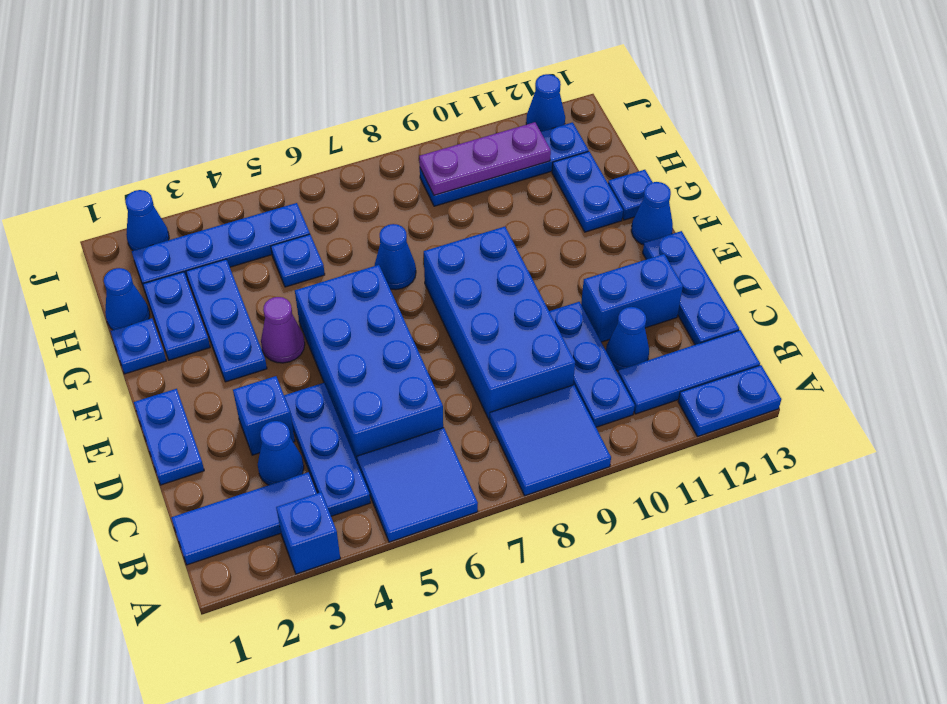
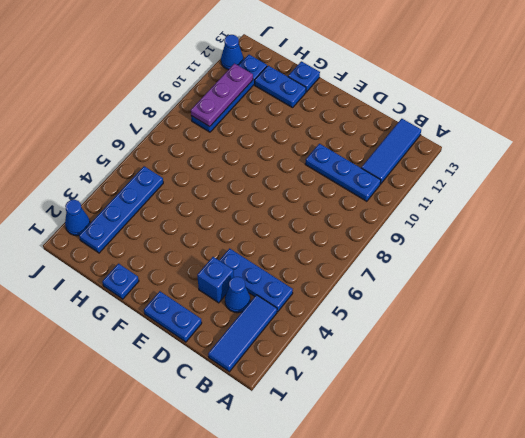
none -> blue brick A3 level 1
none -> blue tile A5:B6 level 1
none -> blue tile A8:B9 level 1
none -> blue plate A12:A13 level 1

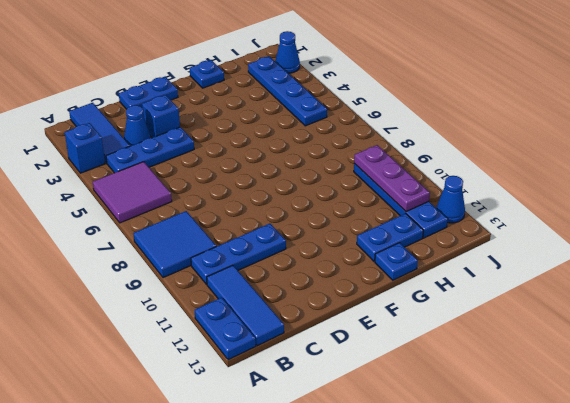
purple tile A5:B6 level 1 -> blue tile A5:B6 level 1
none -> blue brick C5:F6 level 1
none -> blue brick C8:F9 level 1
none -> blue cone C11 level 1
none -> blue plate C13:E13 level 1

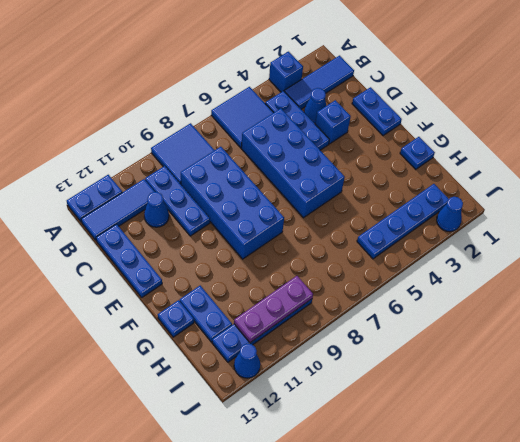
none -> blue brick D11:D12 level 1
none -> blue plate F3:H3 level 1
none -> purple cone F4 level 1
none -> blue cone F13 level 1

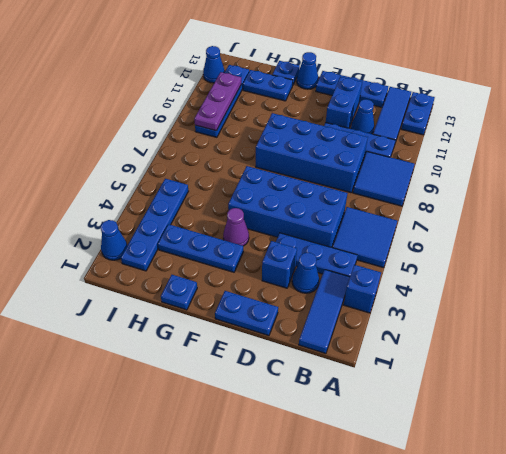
none -> blue plate G2:H2 level 1
none -> blue cone G7 level 1
none -> blue cone H1 level 1
none -> blue plate H5 level 1

